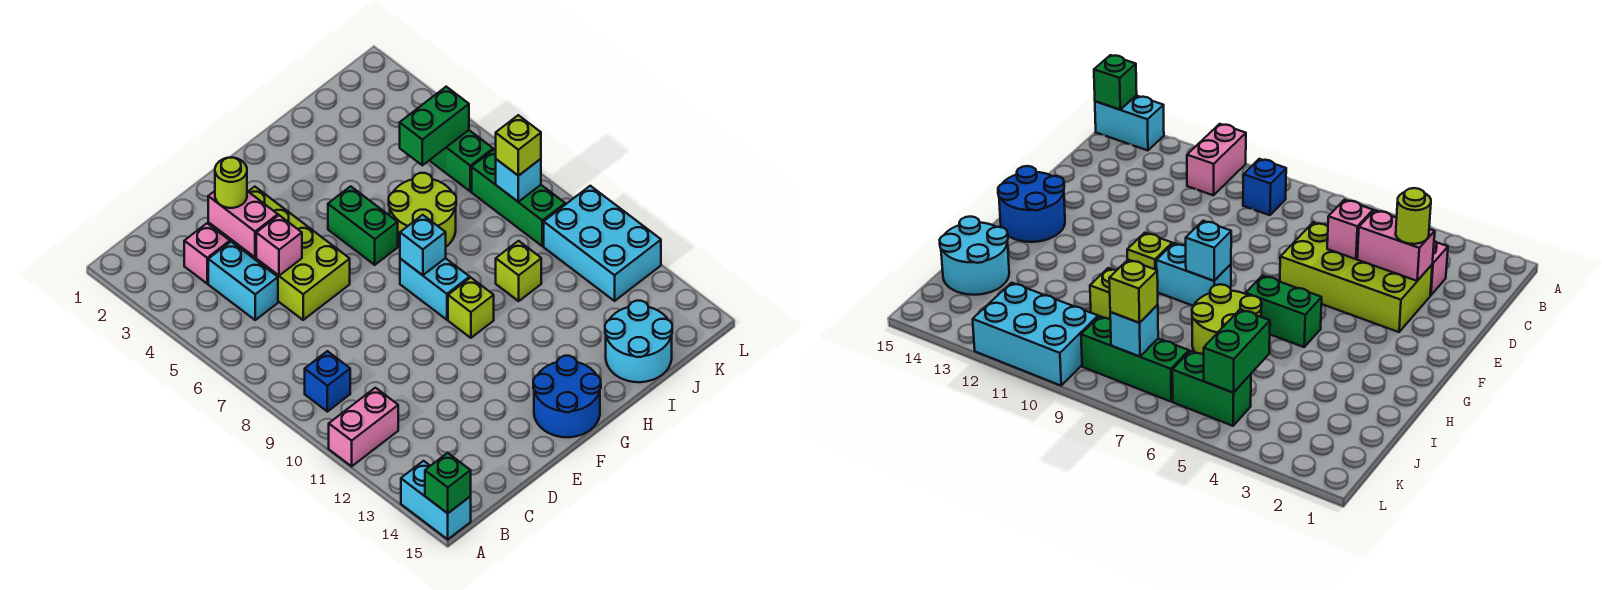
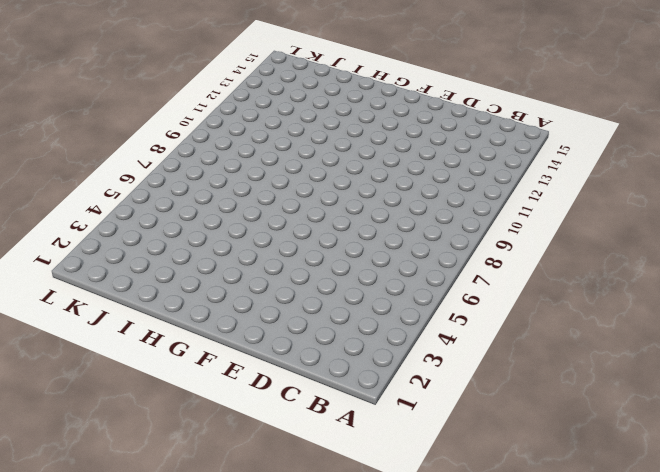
none -> pink brick A11:B11 level 1
none -> cyan brick A14:A15 level 1
none -> blue brick B9 level 1

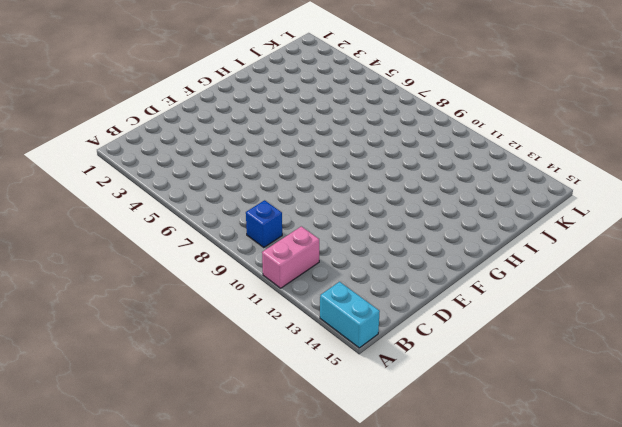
none -> pink brick C3 level 1
none -> cyan brick C4:C5 level 1
none -> lime brick D3:E6 level 1

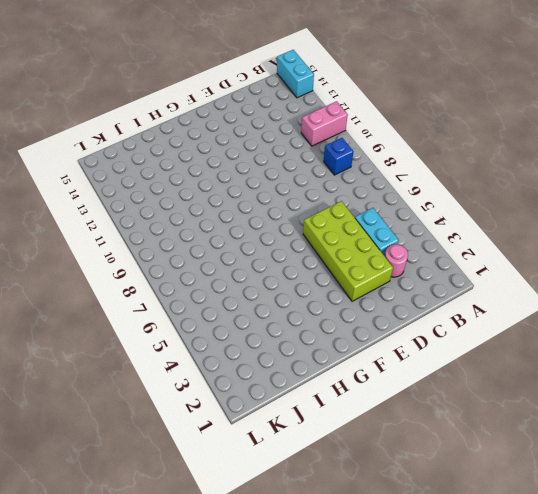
pink round brick C3 level 1 -> pink brick C3 level 1
none -> blue round brick F14:G15 level 1
none -> green brick G5:G6 level 1
none -> cyan brick G8:G9 level 1

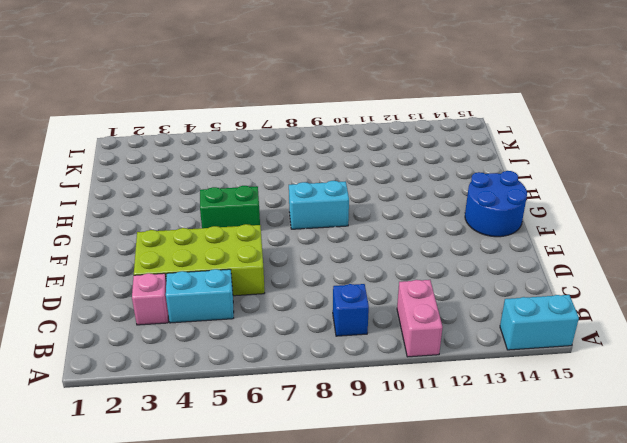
none -> lime brick G10 level 1
none -> lime round brick H6:I7 level 1
none -> lime brick I10 level 1

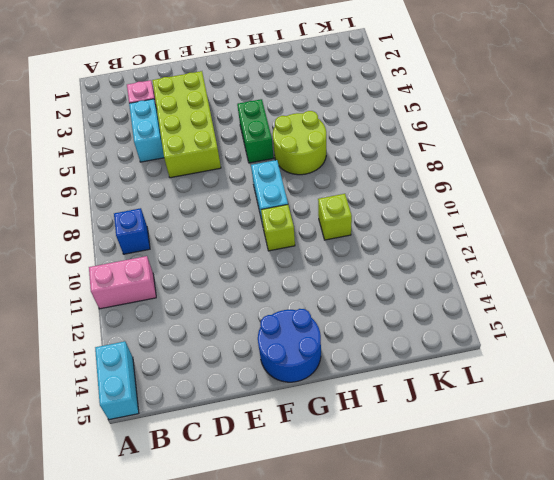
none -> cyan round brick I14:J15 level 1
none -> green brick K5:K6 level 1
none -> green brick K7:K9 level 1

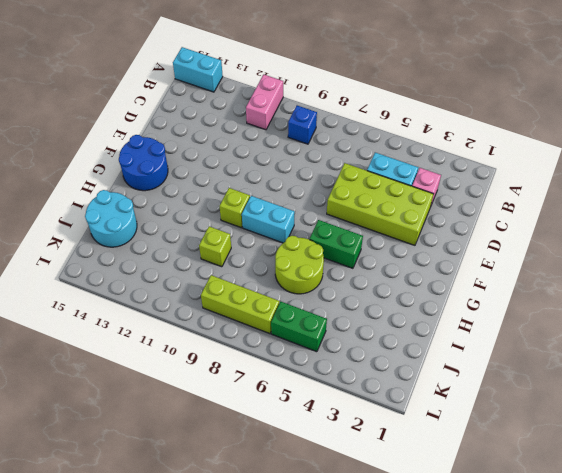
lime brick K7:K9 level 1 -> green brick K7:K9 level 1
none -> cyan brick K10:L12 level 1
none -> green brick A15 level 2
none -> pink brick D3:D4 level 2

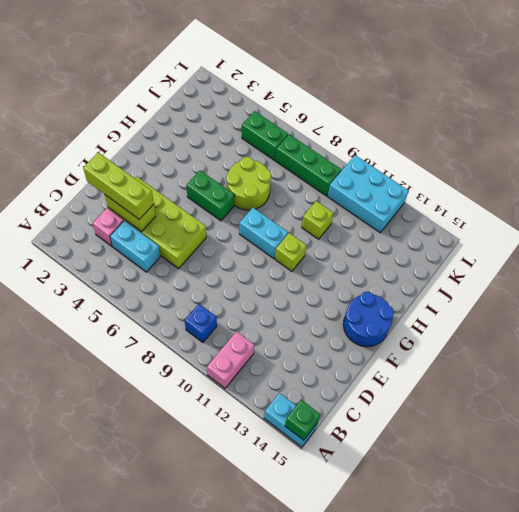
lime brick D2:D4 level 3 -> lime round brick D3 level 3
lime brick D3:D4 level 2 -> pink brick D3:D4 level 2
none -> cyan round brick I14:J15 level 1
none -> pink brick D5 level 2
none -> cyan brick G8 level 2

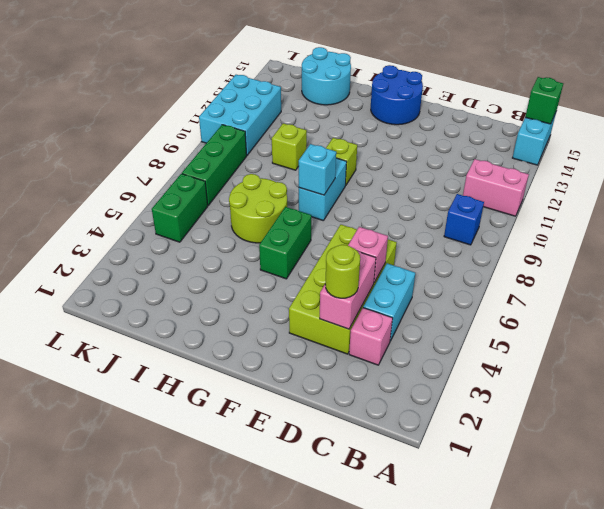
none -> green brick J5:K5 level 2
none -> cyan brick K8 level 2
none -> lime brick K8 level 3

